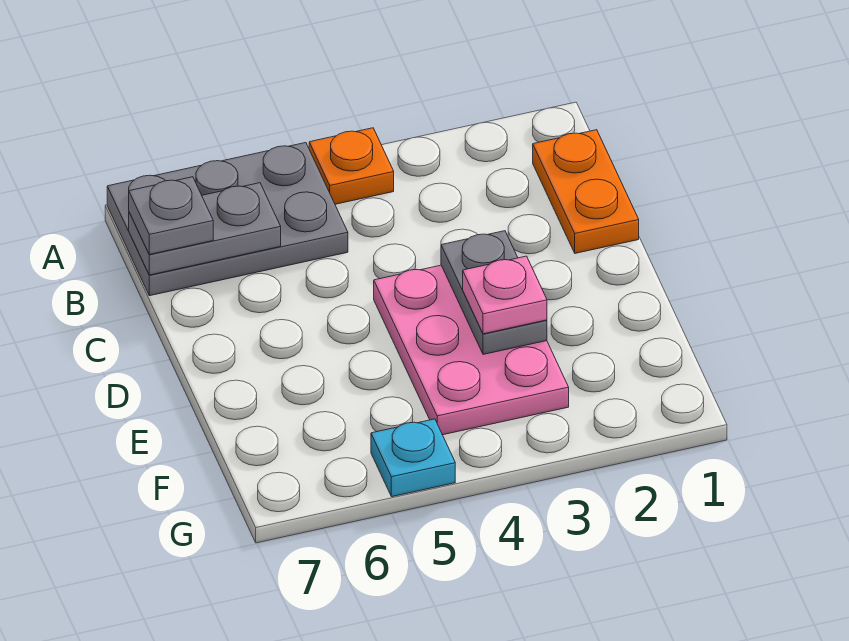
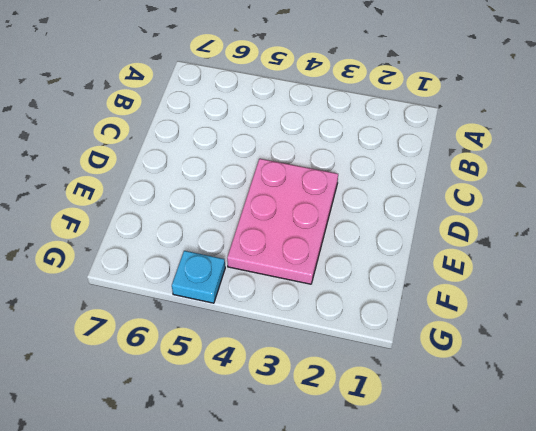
none -> orange plate A4 level 1
none -> grey plate A5:B7 level 1

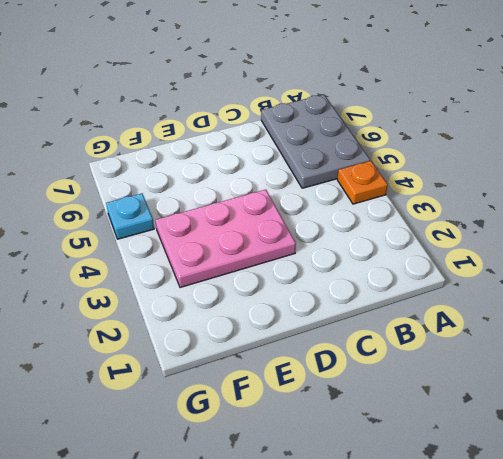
none -> orange plate B1:C1 level 1
none -> grey plate B6:B7 level 2

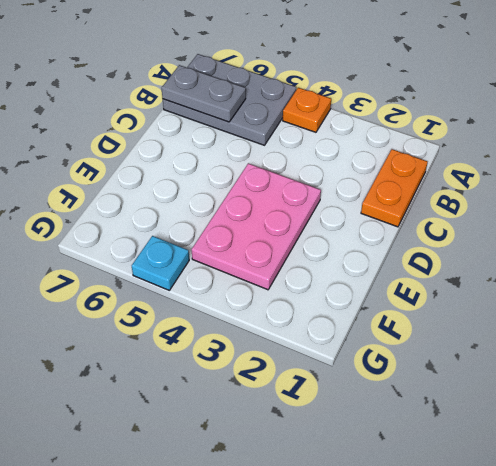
none -> grey plate D3:E3 level 2
none -> grey plate B7 level 3

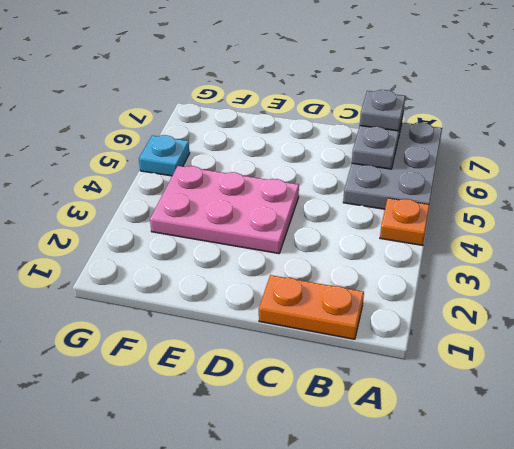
none -> grey plate D3:E3 level 2
none -> pink plate E3 level 3

